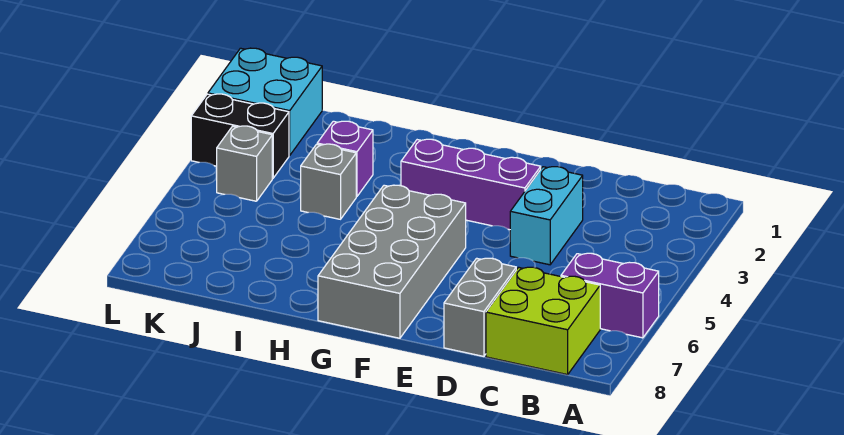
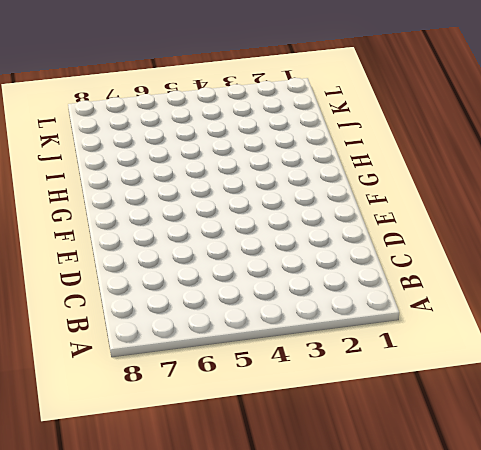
none -> purple brick A6:B6 level 1
none -> lime brick B7:C8 level 1

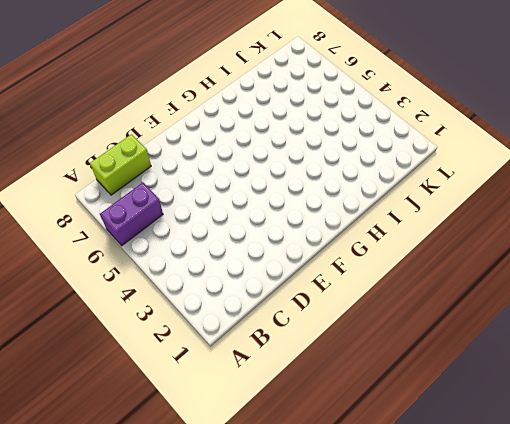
lime brick B8:C8 level 1 -> lime brick B7:C8 level 1
none -> cyan brick D3:D4 level 1
none -> grey brick D7:D8 level 1

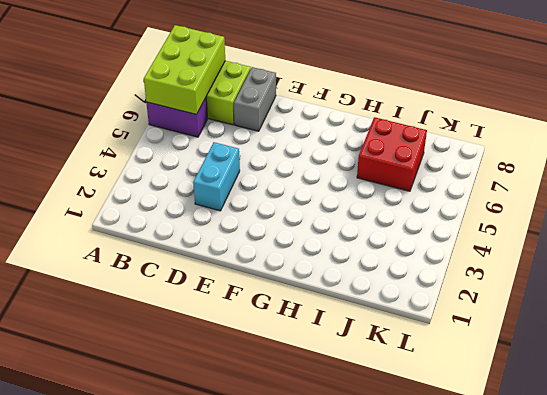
lime brick A6:B8 level 2 -> none
red brick I6:J7 level 1 -> none
none -> purple brick E3:G3 level 1
none -> grey brick F5:G8 level 1

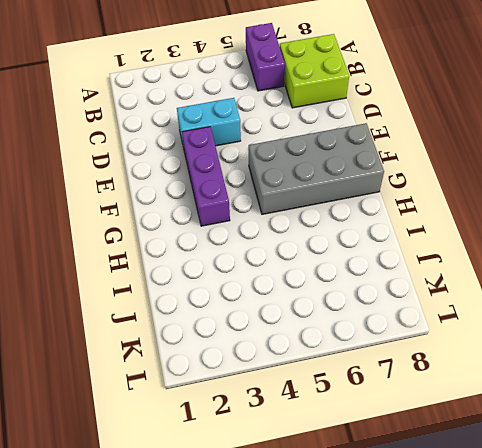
none -> grey brick D7:D8 level 1
none -> purple brick I3 level 1

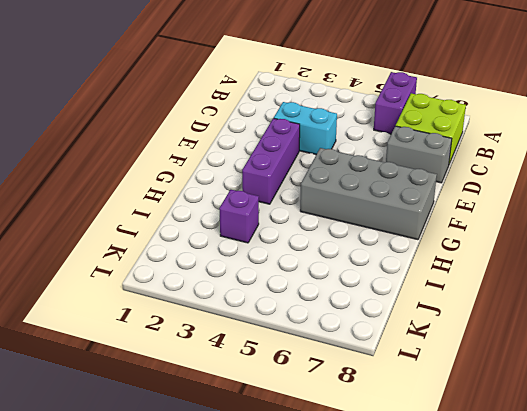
none -> grey brick I4 level 1
none -> cyan brick K1:L2 level 1

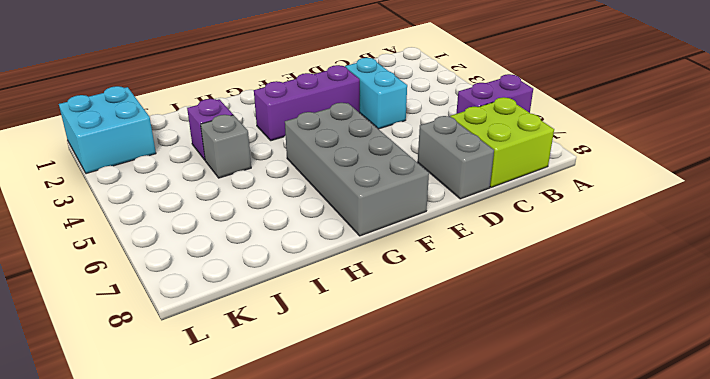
none -> black brick K3:L3 level 1
none -> grey brick K4 level 1

